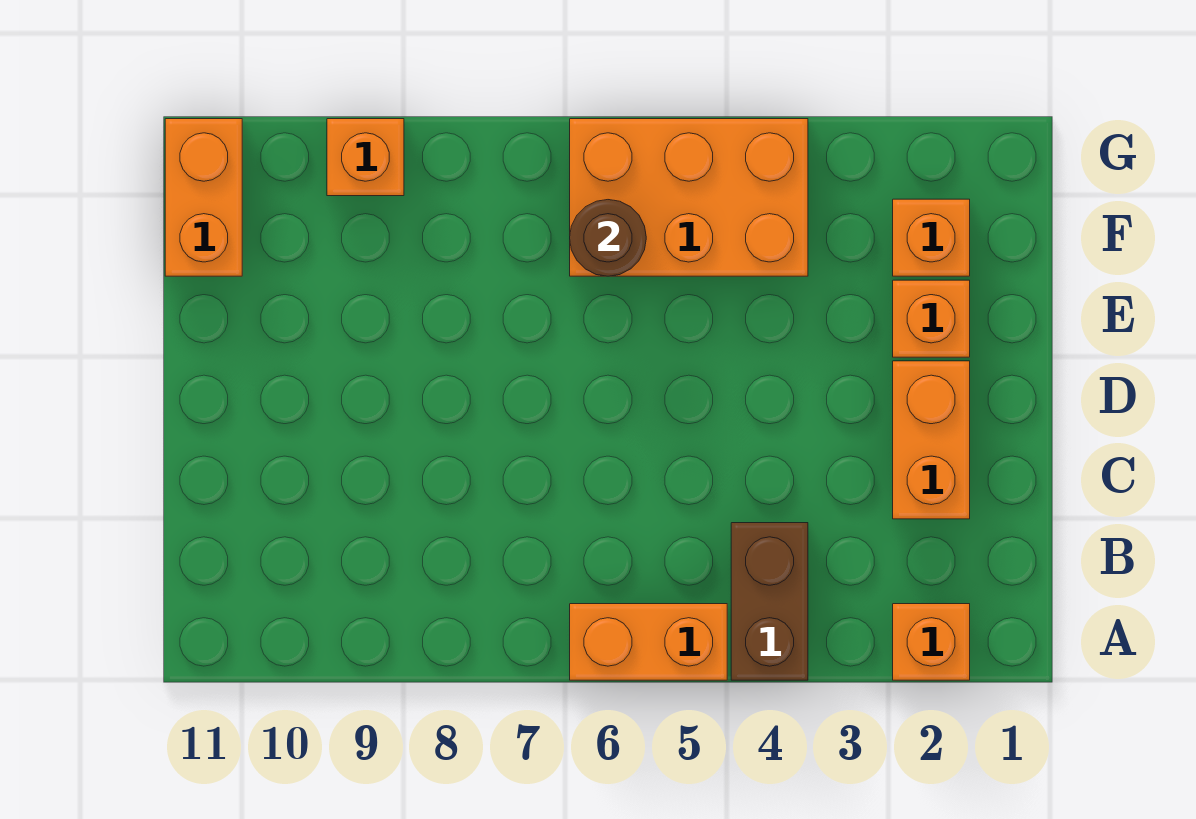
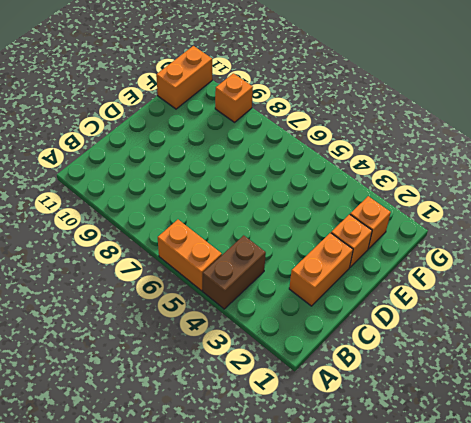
none -> orange brick A2 level 1
none -> orange brick F4:G6 level 1

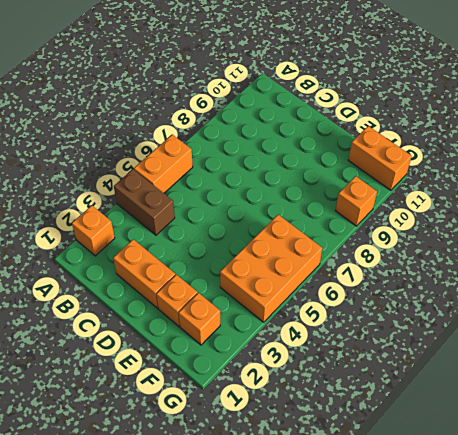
none -> brown round brick F6 level 2

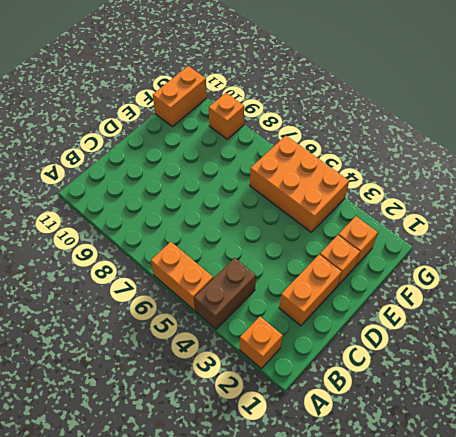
none -> brown round brick F6 level 2

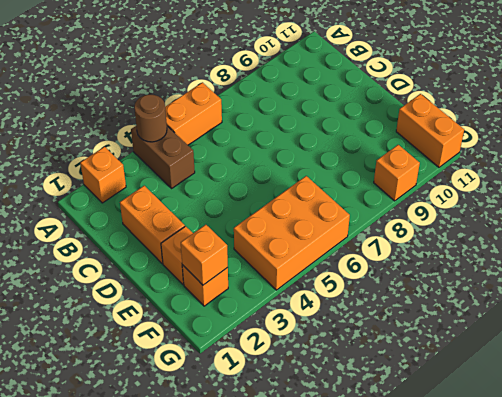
brown round brick A4 level 2 -> brown round brick F6 level 2
orange brick F2 level 2 -> none

